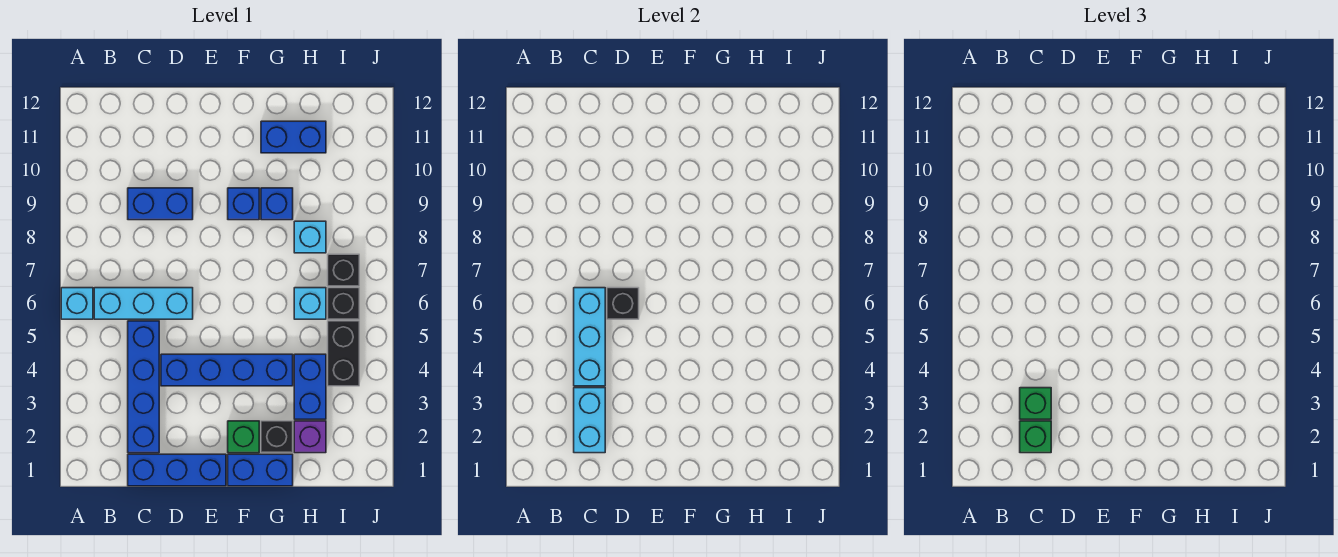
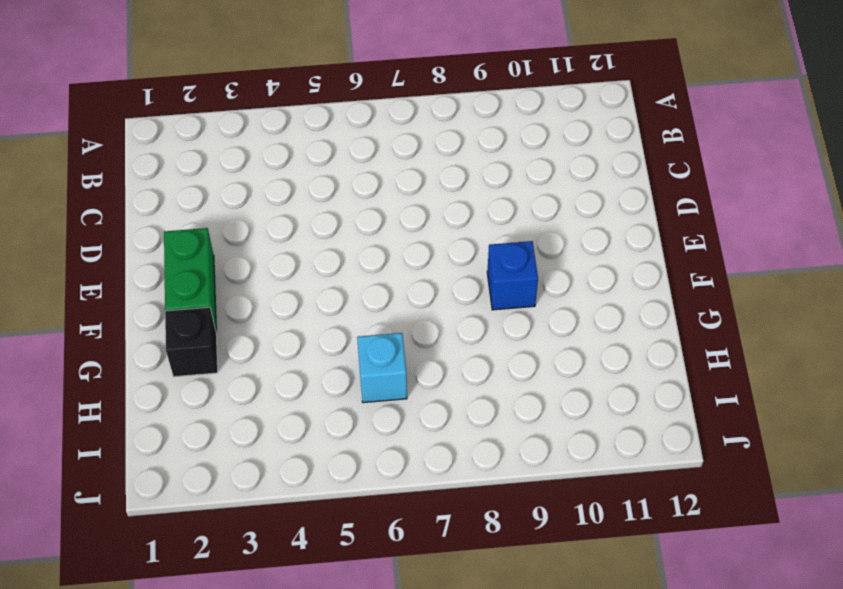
green brick E2:F2 level 1 -> green brick F2 level 1
none -> cyan brick A6 level 1
none -> cyan brick B6:D6 level 1
none -> blue brick C1:E1 level 1

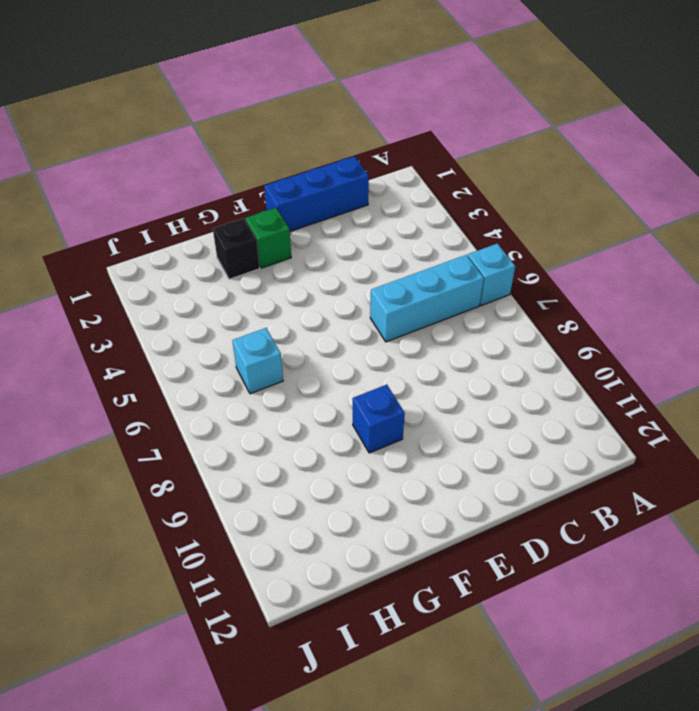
none -> blue brick C2:C5 level 1
none -> blue brick C9:D9 level 1
none -> blue brick D4:G4 level 1

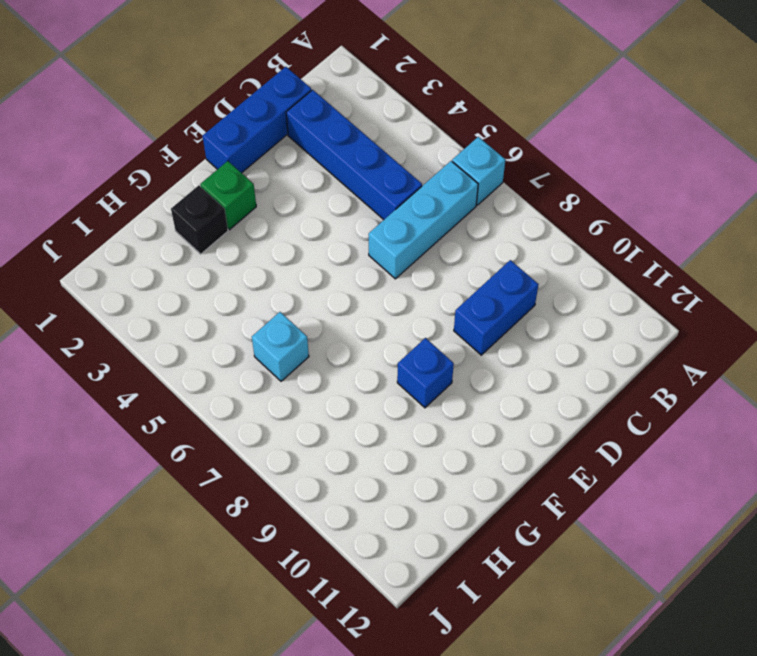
none -> blue brick D4:G4 level 1
none -> blue brick F1:G1 level 1
none -> blue brick G9 level 1

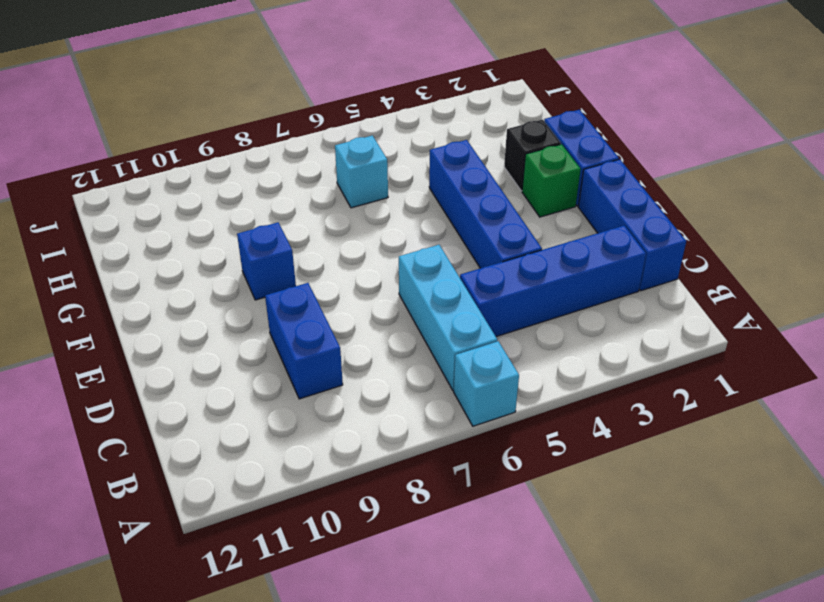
none -> blue brick G9 level 1
none -> blue brick G11:H11 level 1
none -> purple brick H2 level 1

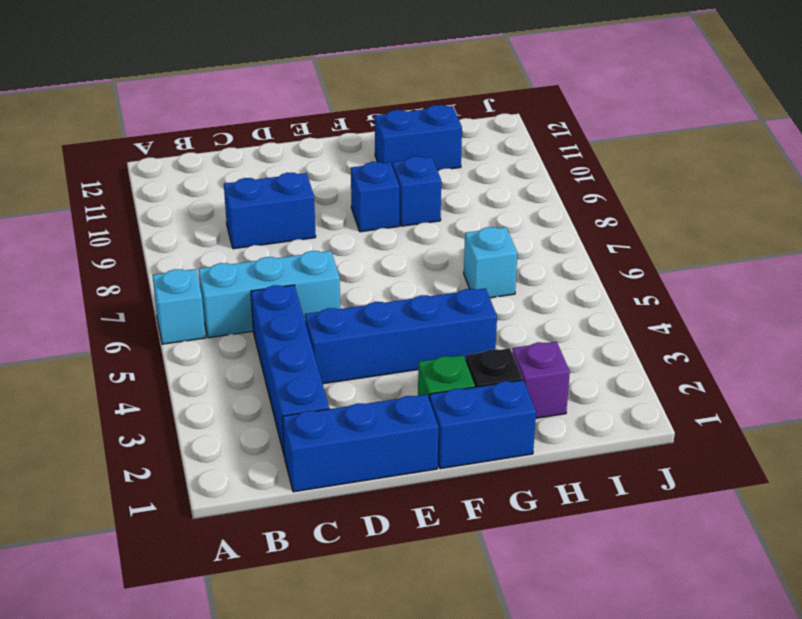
none -> blue brick H3:H4 level 1
none -> cyan brick H8 level 1
none -> black brick I4:I5 level 1

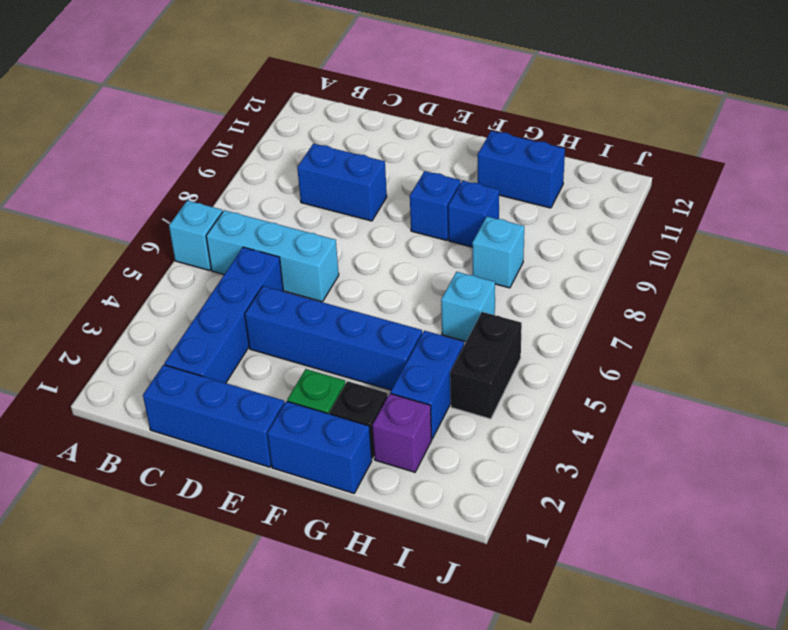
none -> black brick I6 level 1
none -> black brick I7 level 1
none -> cyan brick C2:C3 level 2

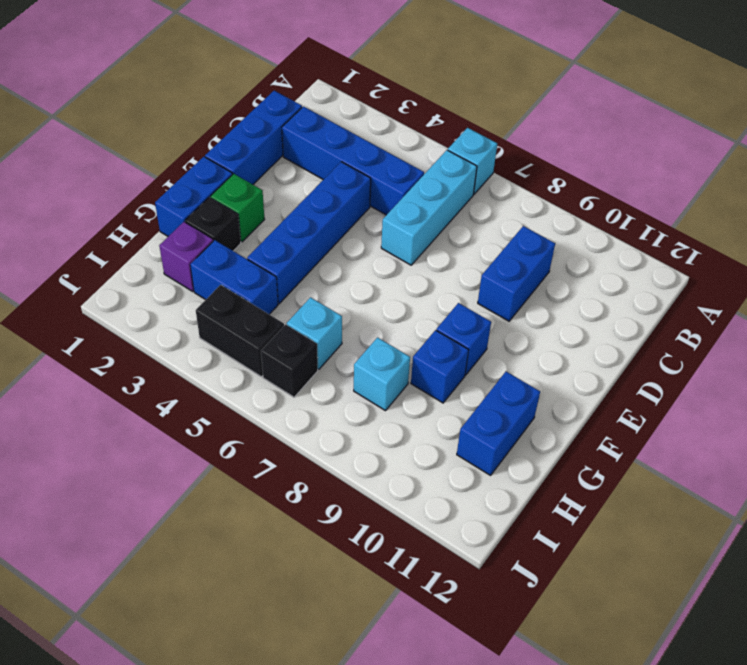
none -> black brick I7 level 1
none -> cyan brick C2:C3 level 2
none -> cyan brick C4:C6 level 2

